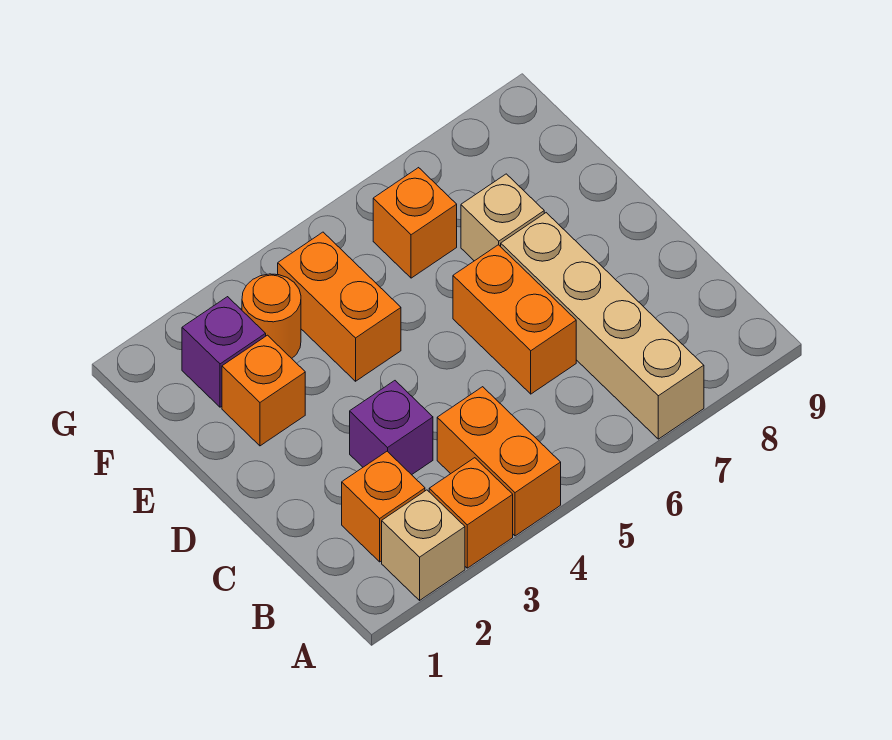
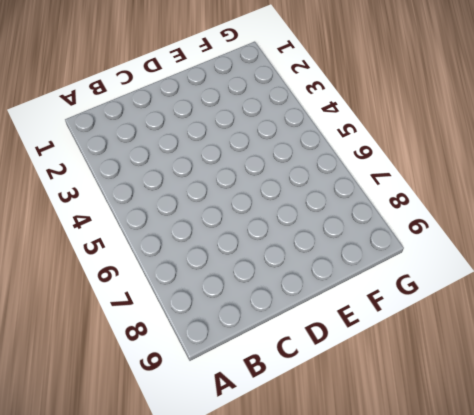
none -> tan brick A2 level 1
none -> orange brick A3 level 1
none -> orange brick A4:B4 level 1

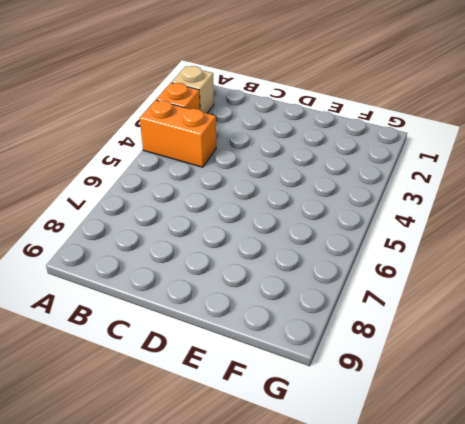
none -> tan brick A7:D7 level 1
none -> orange brick B2 level 1
none -> purple brick C3 level 1

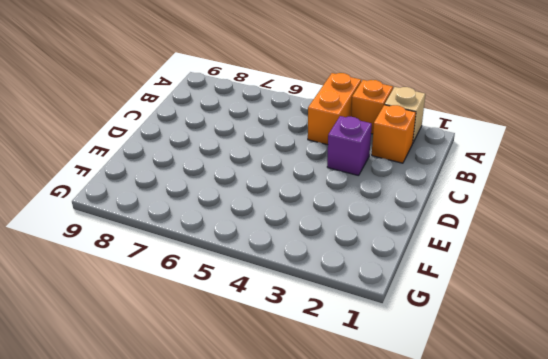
none -> tan brick A7:D7 level 1
none -> orange brick C6:D6 level 1
none -> orange brick E2 level 1

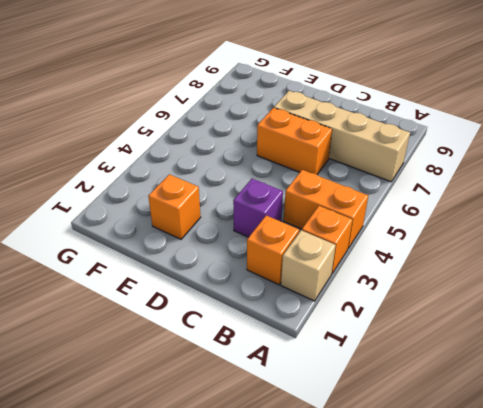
none -> orange brick E4:F4 level 1
none -> tan brick E7 level 1
none -> purple brick F2 level 1

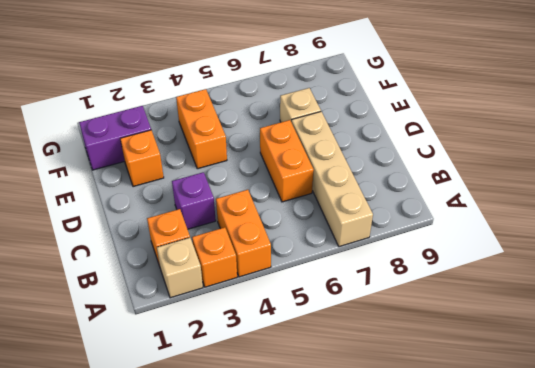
purple brick F1:F2 level 1 -> purple brick F2 level 1
none -> orange round brick F3 level 1
none -> orange brick F6 level 1

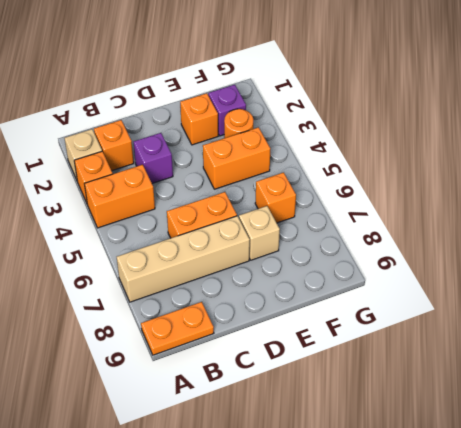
orange plate A9:B9 level 1 -> none

